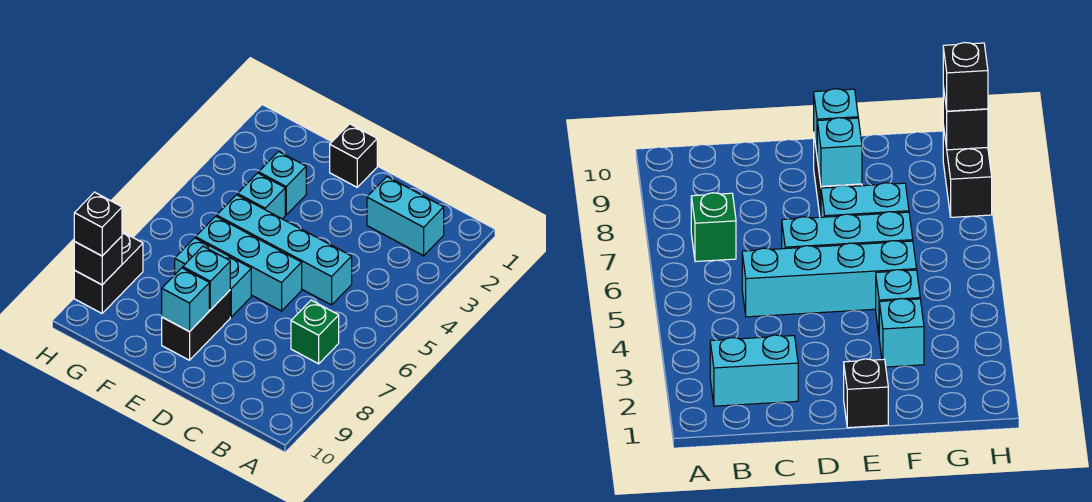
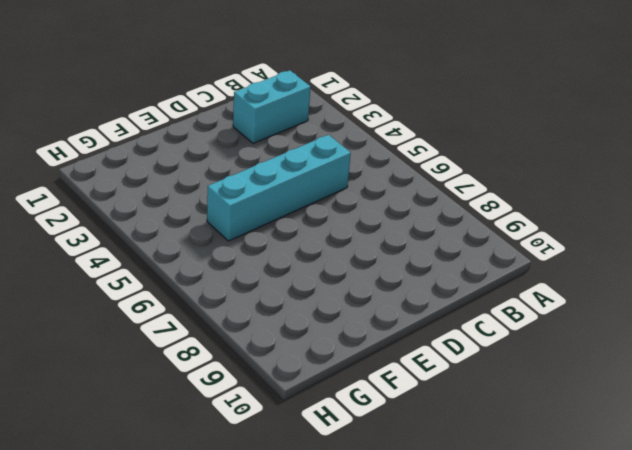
none -> green brick B7 level 1
none -> cyan brick D6:F6 level 1
none -> black brick E1 level 1

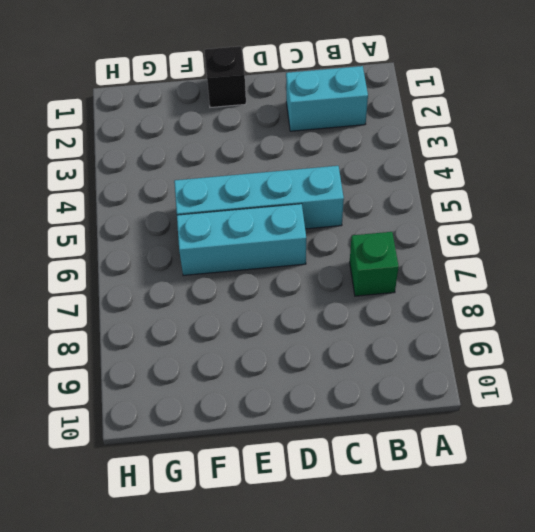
none -> cyan brick E7:F7 level 1
none -> black brick E8:E9 level 1
none -> cyan brick F3 level 1

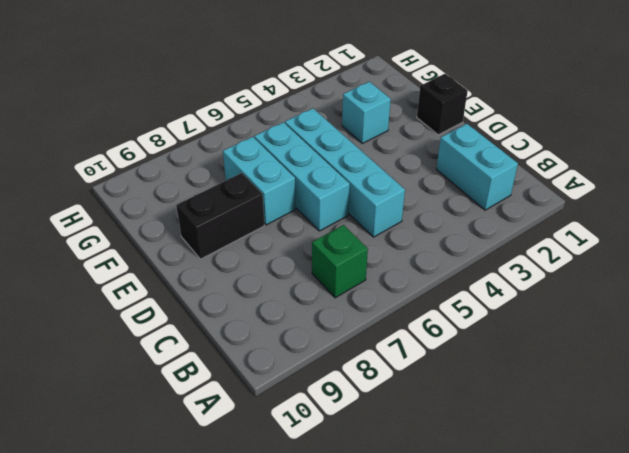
none -> cyan brick F4 level 1
none -> black brick H8:H9 level 1
none -> cyan brick E8 level 2

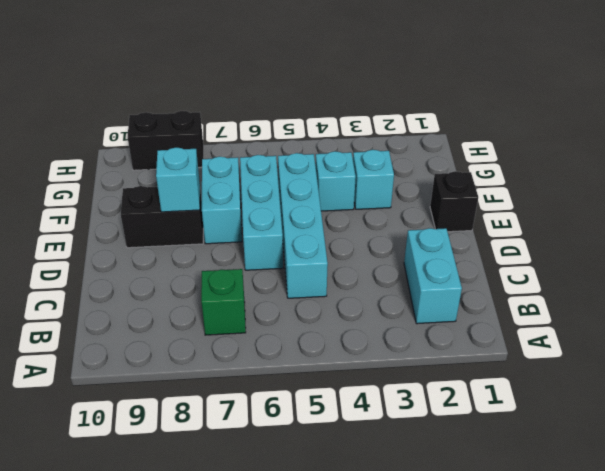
none -> cyan brick E9 level 2
none -> black brick H9 level 2
none -> black brick H9 level 3

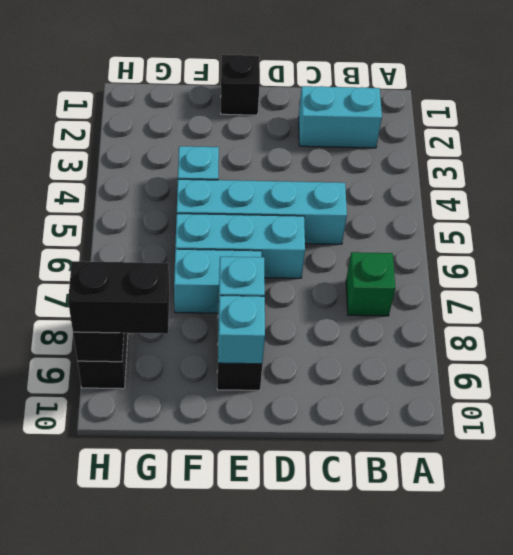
black brick G9:H9 level 3 -> black brick H9 level 3
none -> cyan brick F3 level 1

